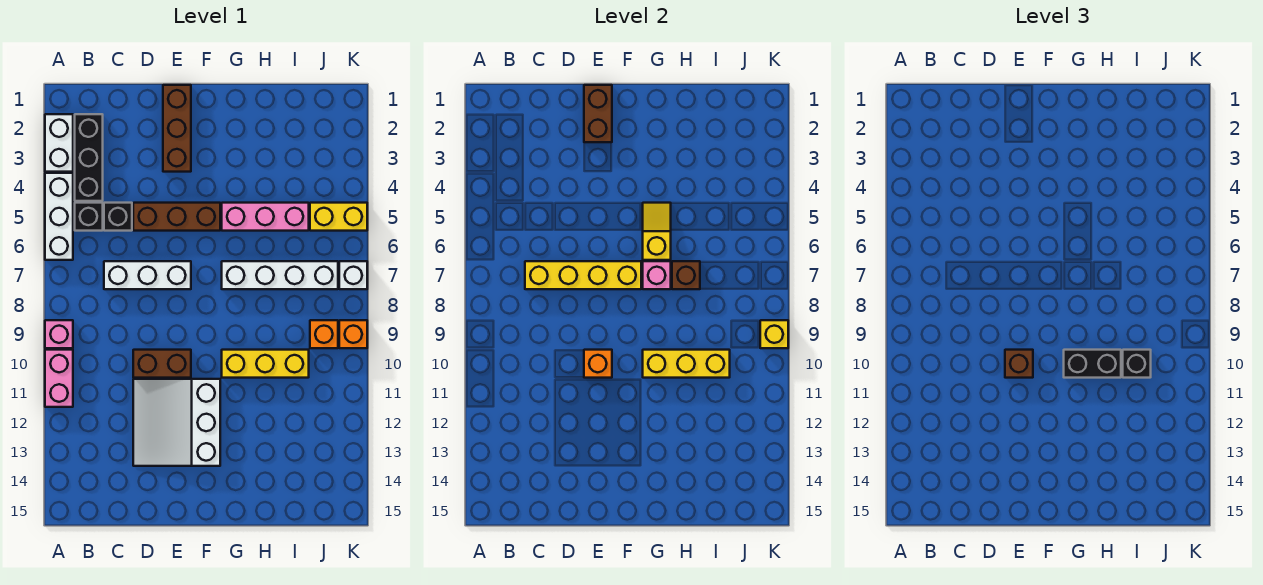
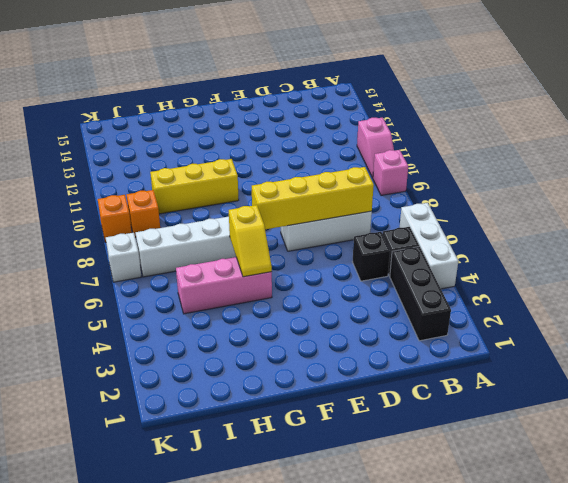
pink slope A10:A11 level 1 top 11 -> pink brick A10:A11 level 1
none -> white brick A2:A3 level 1
none -> brown brick D5:F5 level 1
none -> brown brick D10:E10 level 1
none -> white slope D11:F13 level 1 top F

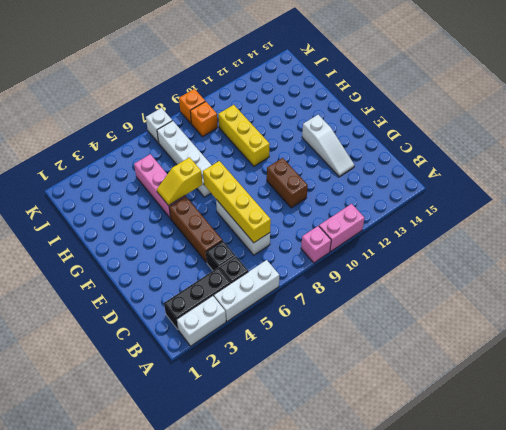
white slope D13:F13 level 1 top F -> white slope D11:F13 level 1 top F
none -> brown brick E1:E3 level 1
none -> yellow brick J5:K5 level 1
none -> brown brick E1:E2 level 2
none -> orange brick E10 level 2

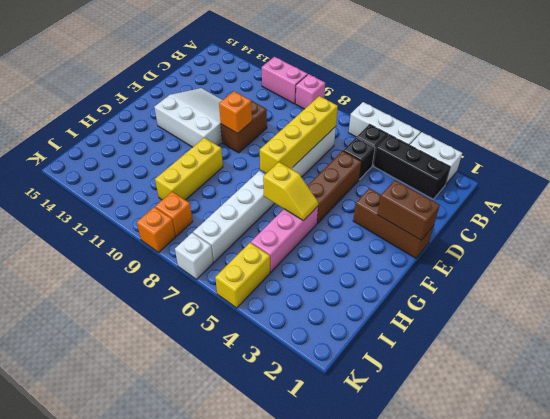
none -> pink brick G7 level 2
none -> yellow brick G10:I10 level 2
none -> brown brick H7 level 2
none -> yellow brick K9 level 2

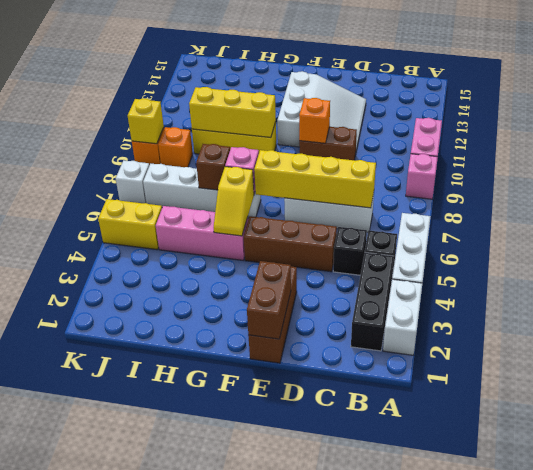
none -> brown brick E10 level 3
none -> black brick G10:H10 level 3
none -> black brick I10 level 3

